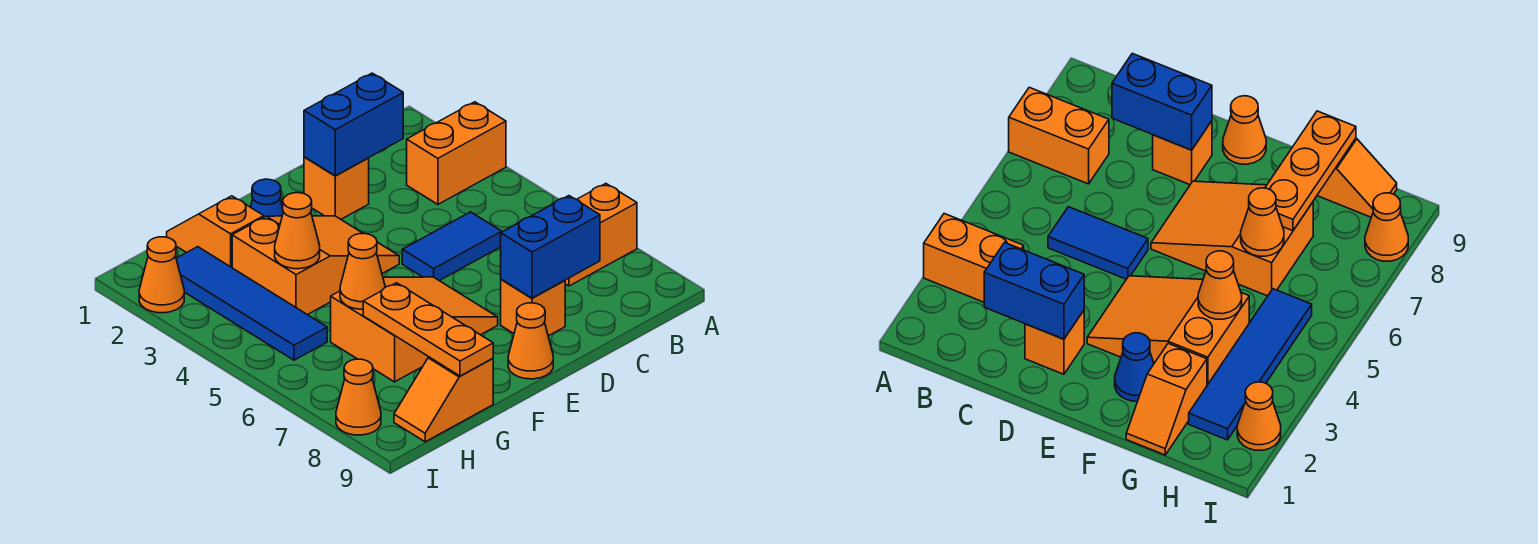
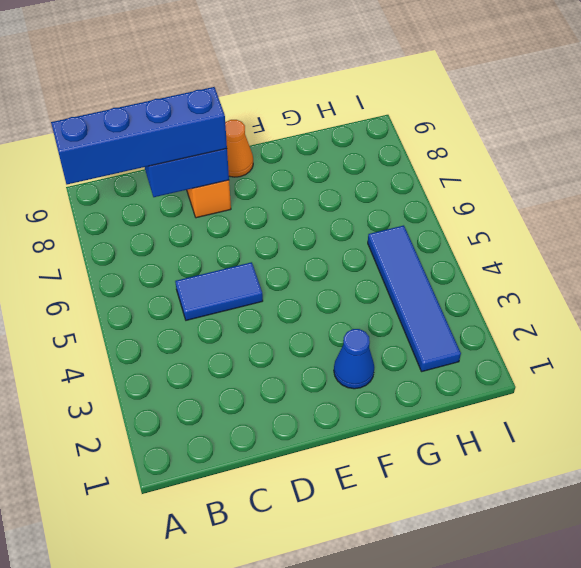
blue brick A8:D8 level 3 -> none
none -> orange brick A3:B3 level 1
none -> orange brick A7:B7 level 1
none -> orange brick D2 level 1

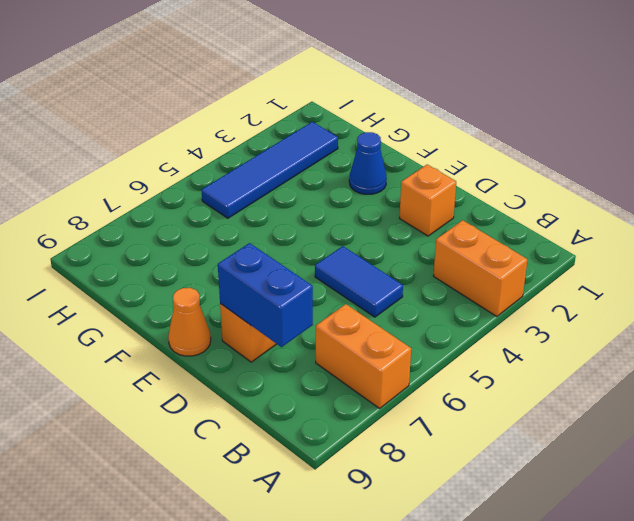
none -> orange slope E3:G4 level 1 top G
none -> orange slope E6:G7 level 1 top G
none -> orange slope G1:G2 level 1 top 2

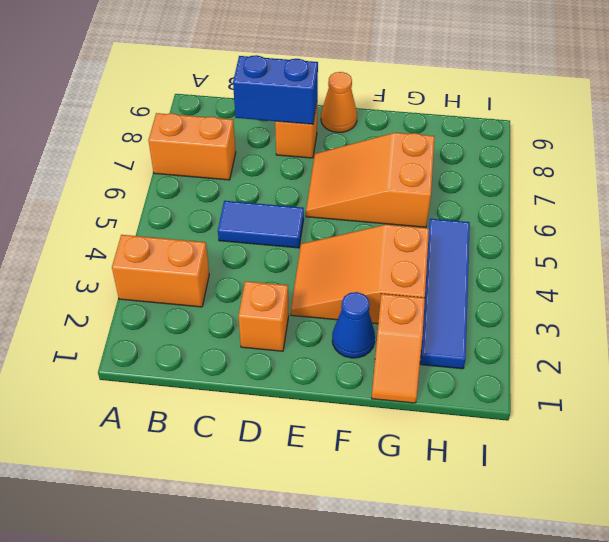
none -> orange slope G9:H9 level 1 top G
none -> orange cone I2 level 1
none -> orange cone I8 level 1

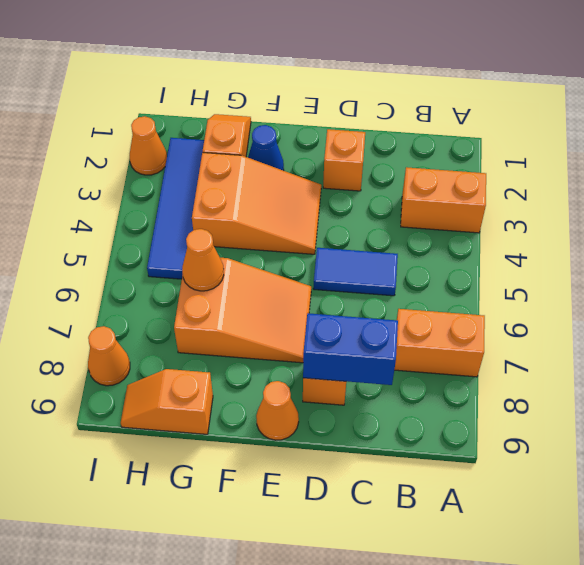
none -> blue brick C2:D2 level 2
none -> orange cone G4 level 2
none -> orange plate G7:G9 level 2

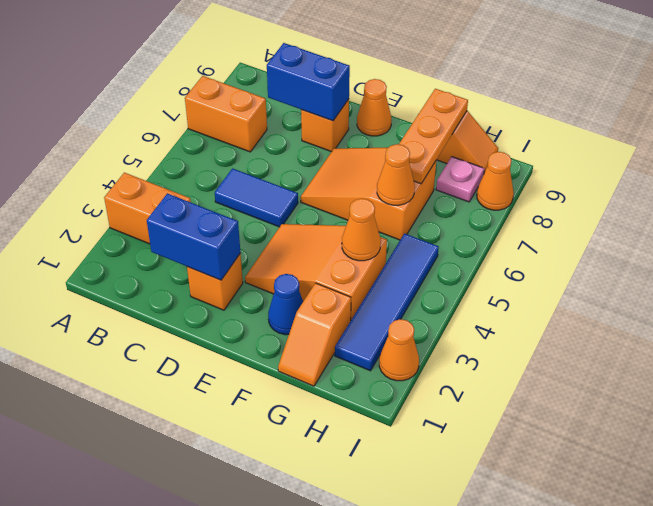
pink plate H8 level 1 -> none

